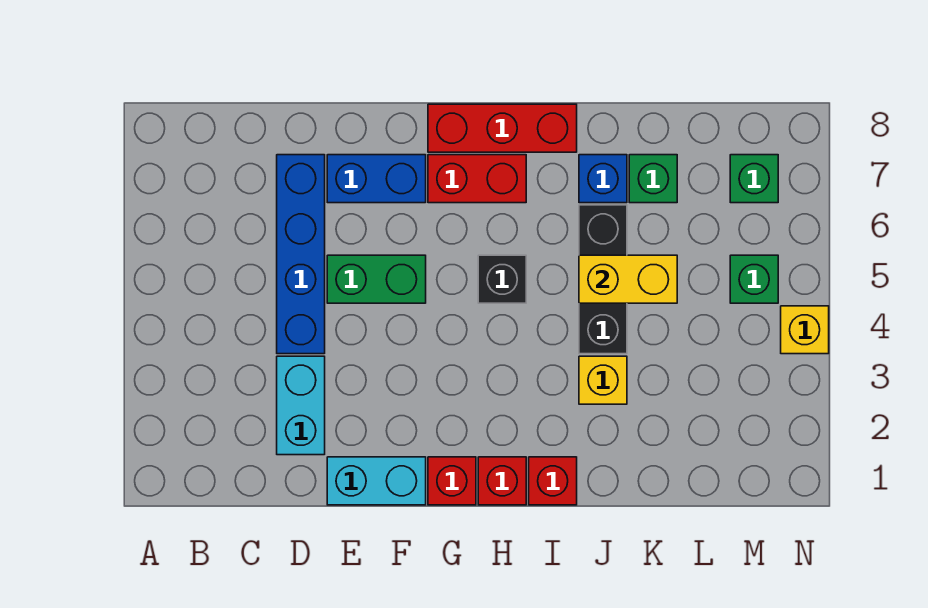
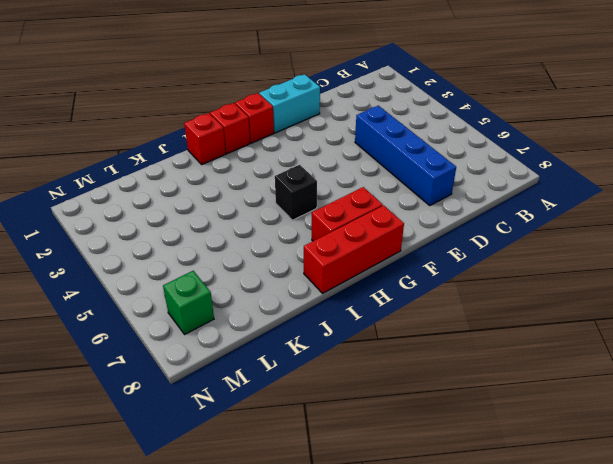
none -> cyan brick D2:D3 level 1
none -> green brick E5:F5 level 1
none -> blue brick E7:F7 level 1

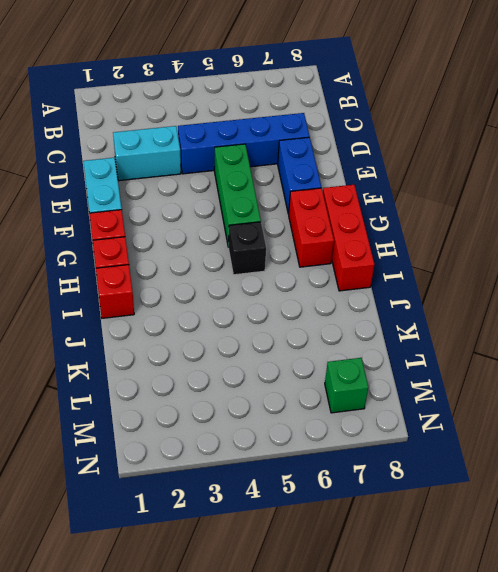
green brick E5:G5 level 1 -> green brick E5:F5 level 1
none -> yellow brick J3 level 1
none -> black brick J4:J6 level 1
none -> blue brick J7 level 1

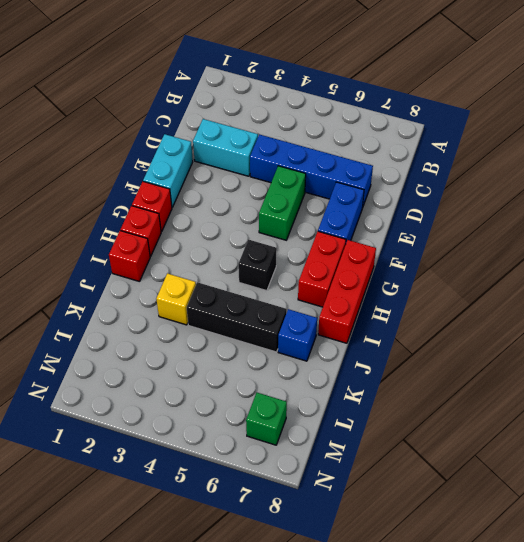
none -> green brick K7 level 1
none -> green brick M5 level 1
none -> yellow brick N4 level 1

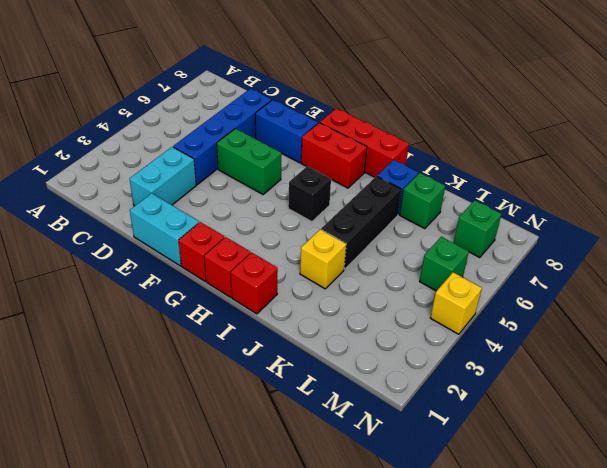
none -> yellow brick J5:K5 level 2

